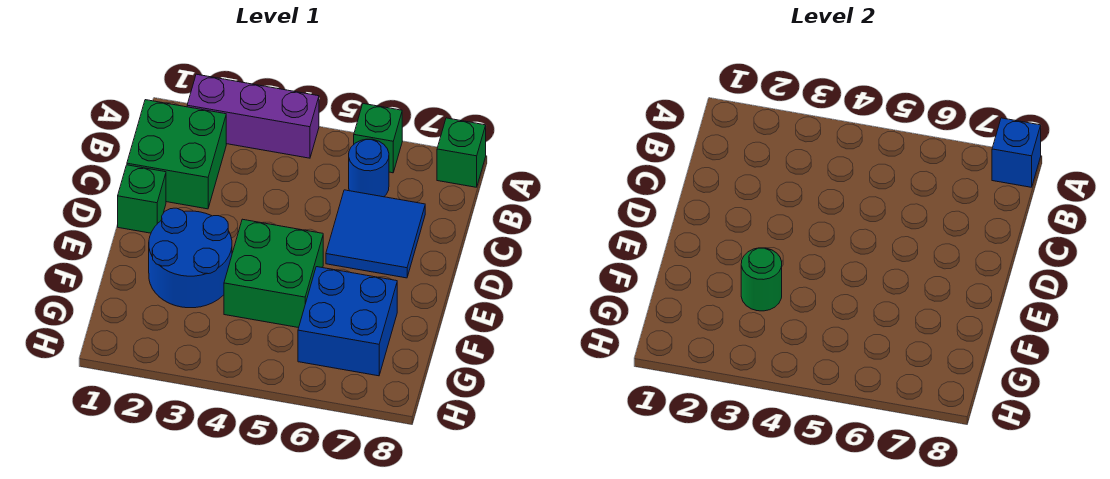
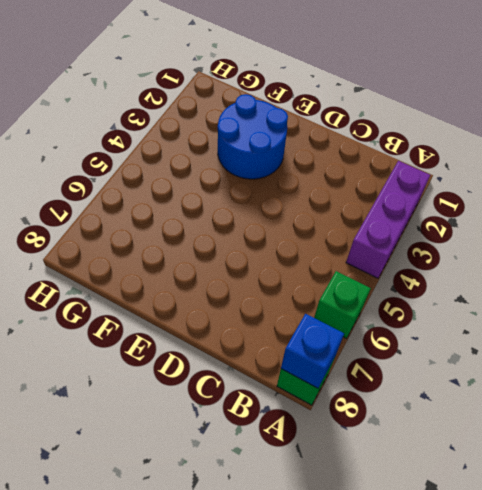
none -> green brick B1:C2 level 1
none -> blue round brick B6 level 1
none -> blue tile C6:D7 level 1

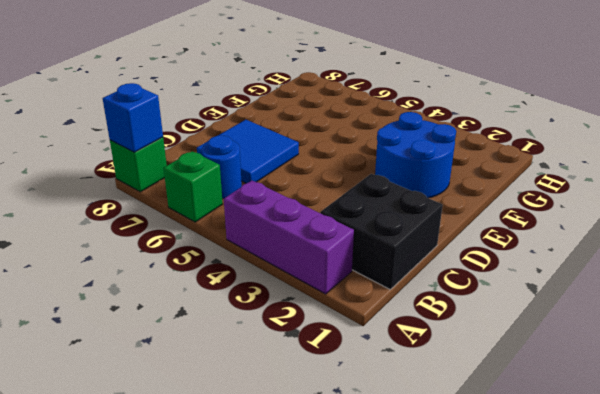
black brick B1:C2 level 1 -> green brick B1:C2 level 1
none -> green brick D1 level 1
none -> green brick E4:F5 level 1
none -> blue brick F6:G7 level 1

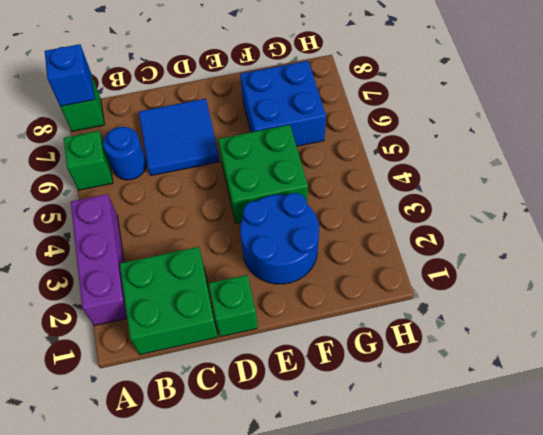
none -> green round brick F3 level 2

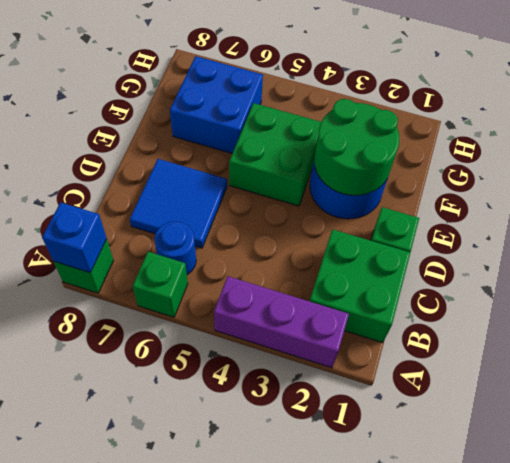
green round brick E2:F3 level 2 -> green round brick F3 level 2

